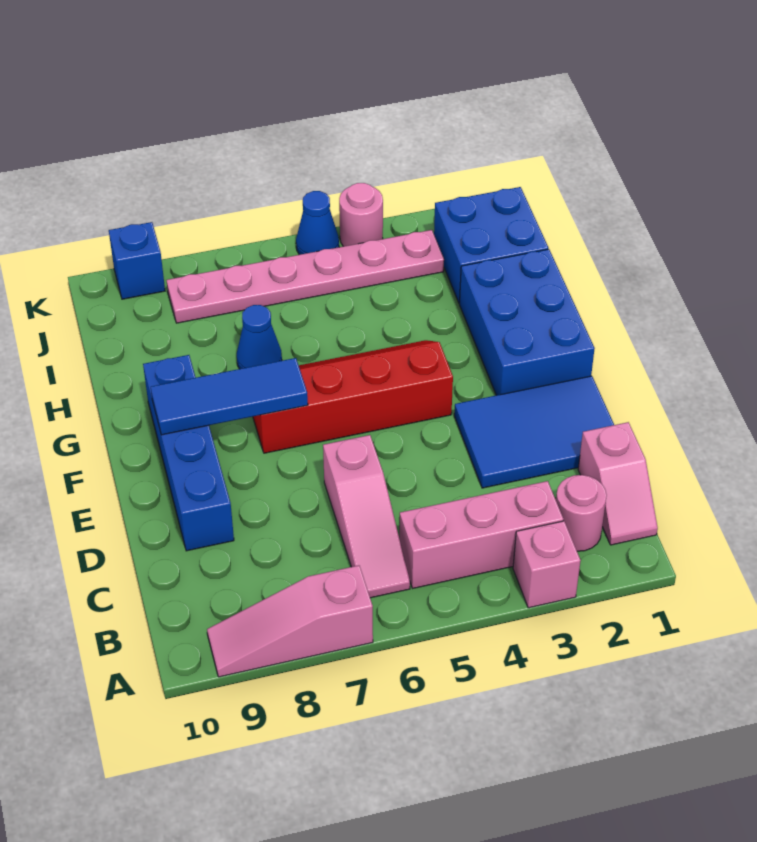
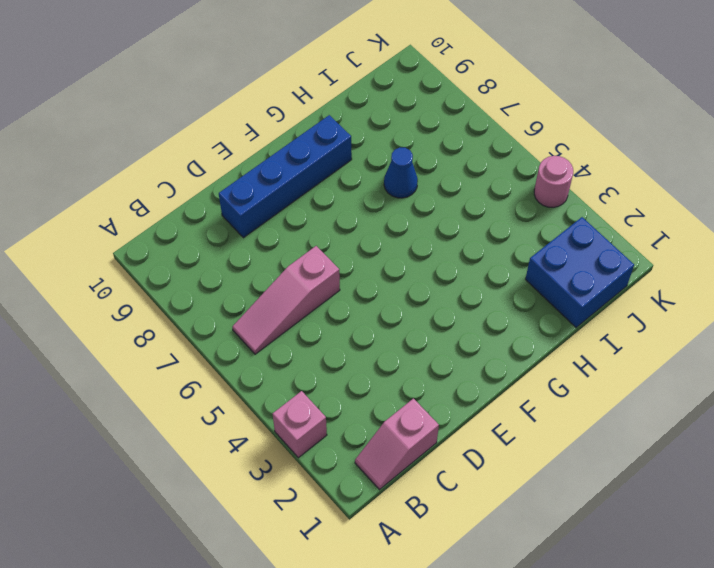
none -> pink slope A7:A9 level 1 top 7
none -> pink round brick B2 level 1
none -> pink brick B3:B5 level 1

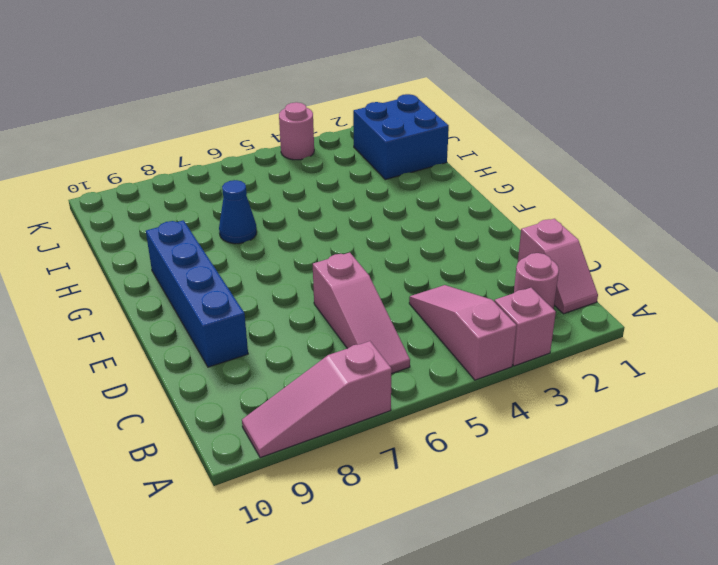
pink slope A4:C4 level 1 top A -> pink brick B3:B5 level 1
none -> blue tile D1:E3 level 1
none -> blue brick F1:H2 level 1
none -> red slope F4:G7 level 1 top F

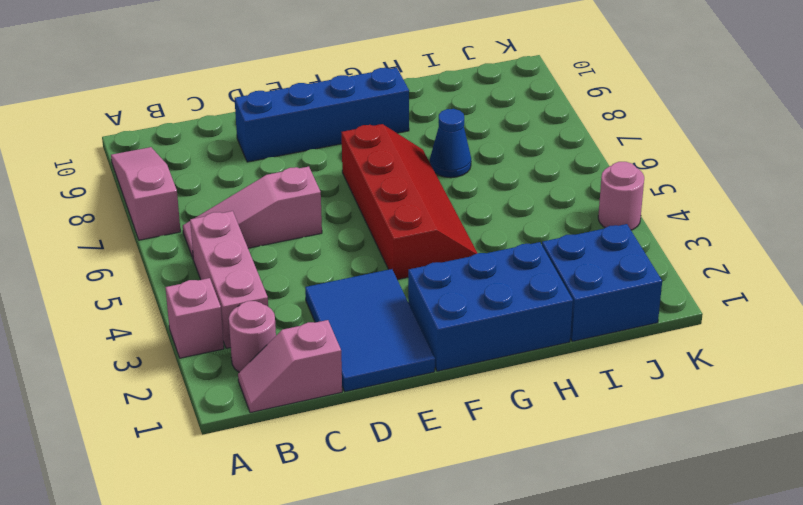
none -> pink plate J3:J8 level 1
none -> blue cone K5 level 1
none -> blue brick K9 level 1

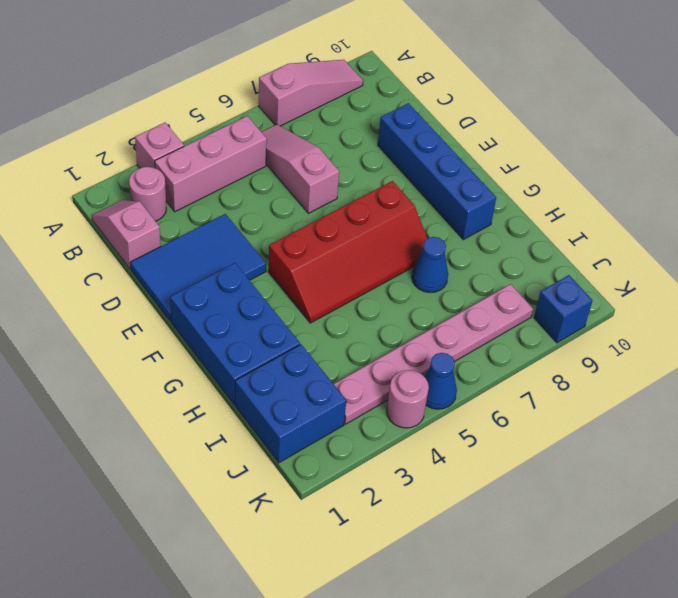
none -> blue tile F7:F9 level 2

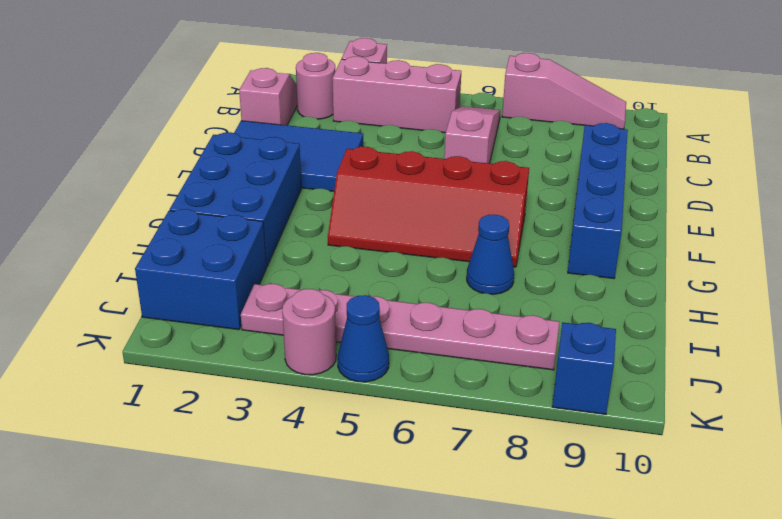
none -> blue tile F7:F9 level 2

